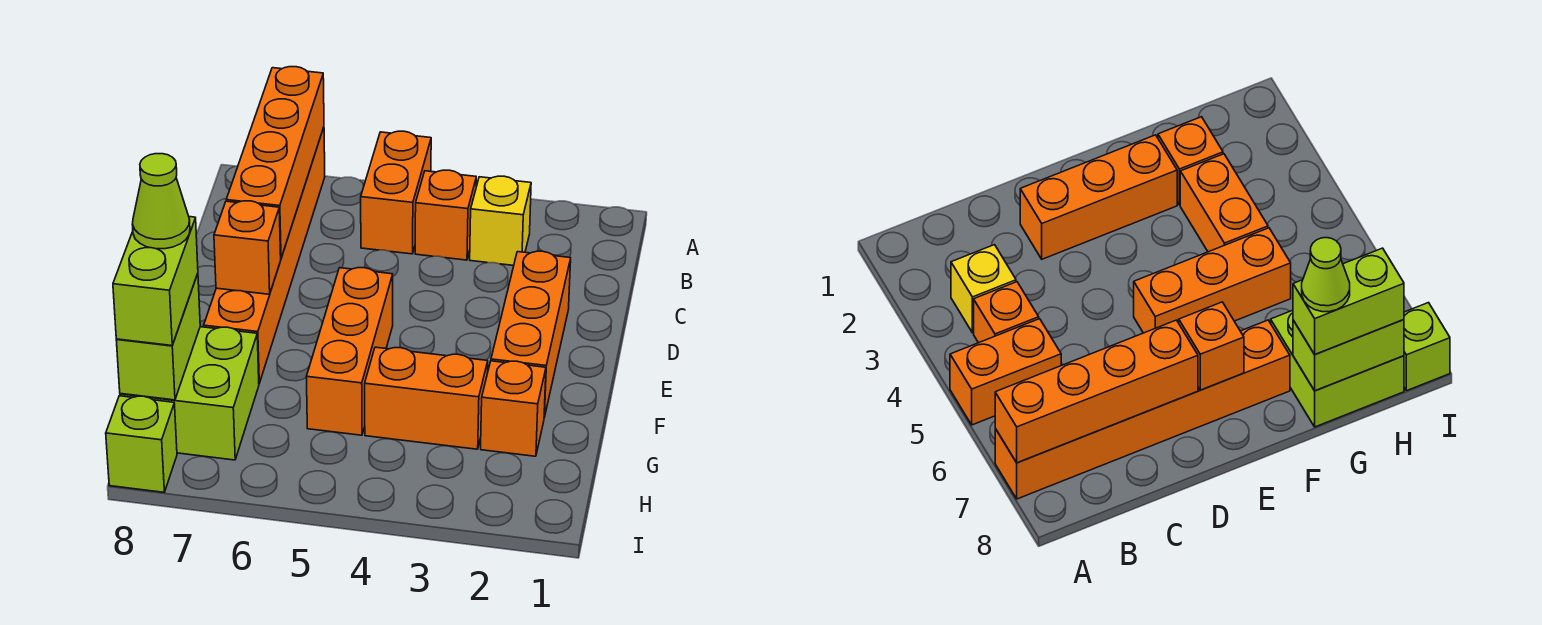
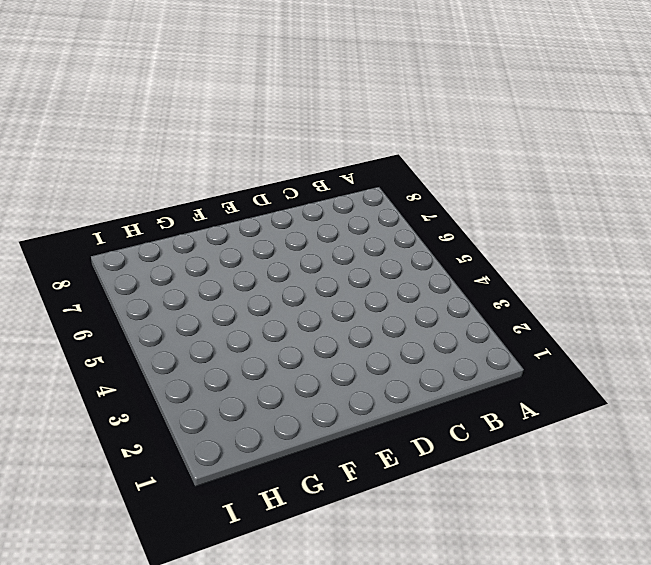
none -> orange brick A5:B5 level 1
none -> orange brick A7:F7 level 1
none -> yellow brick B3 level 1

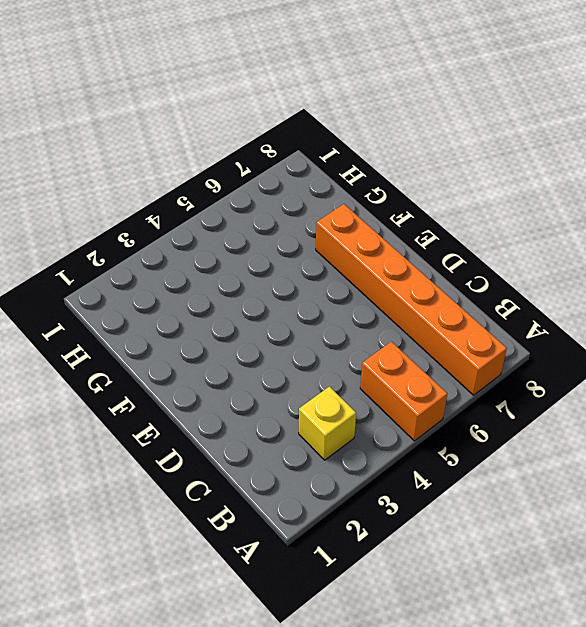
none -> orange brick B4 level 1
none -> orange brick D2:F2 level 1
none -> orange brick E5:G5 level 1

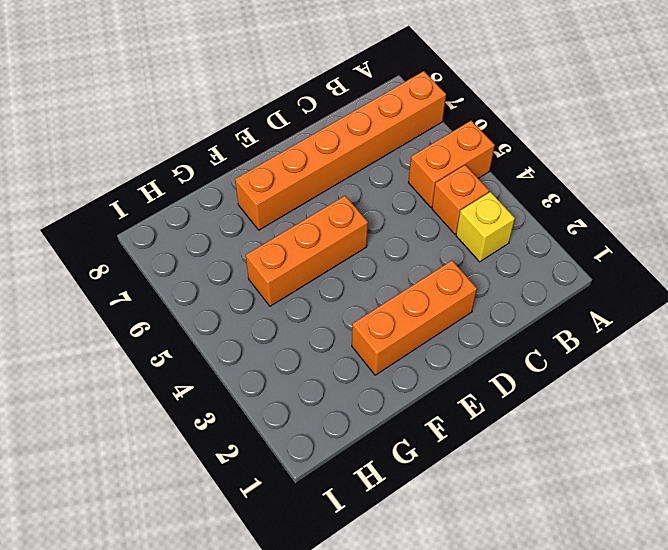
none -> orange brick G2 level 1
none -> orange brick G3:G4 level 1
none -> lime brick G7:H8 level 1

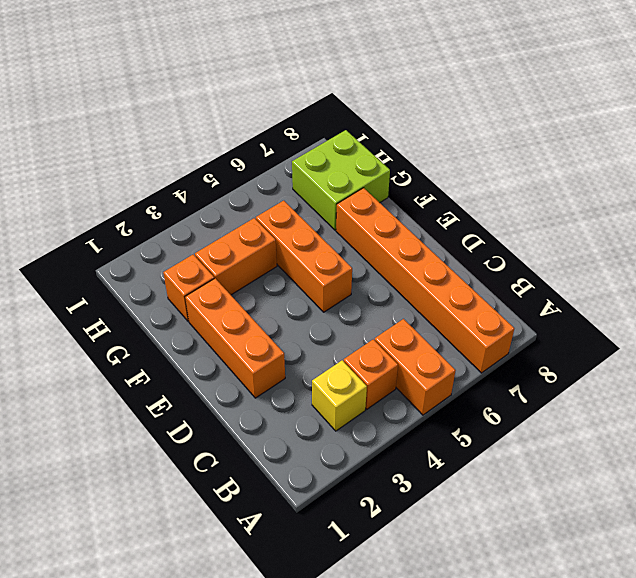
none -> lime brick I8 level 1
none -> orange brick A7:D7 level 2
none -> orange brick E7 level 2

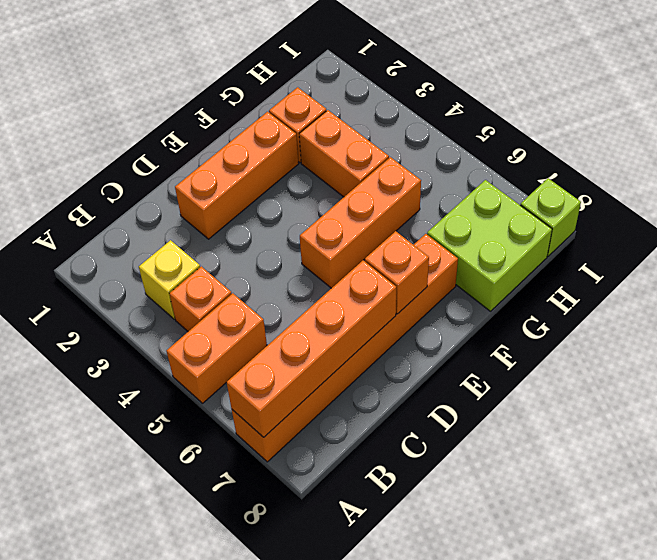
none -> lime brick G8:H8 level 2
none -> lime brick G8:H8 level 3
none -> lime cone G8 level 4

